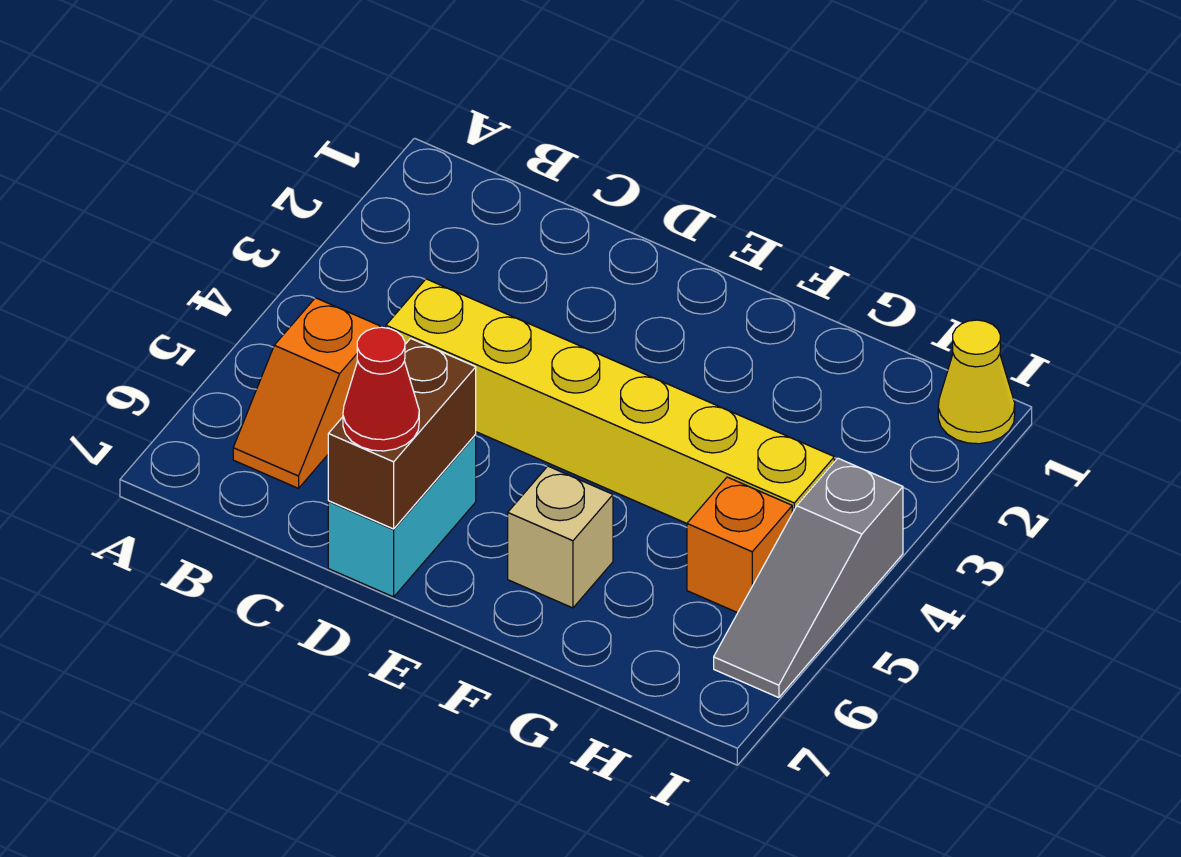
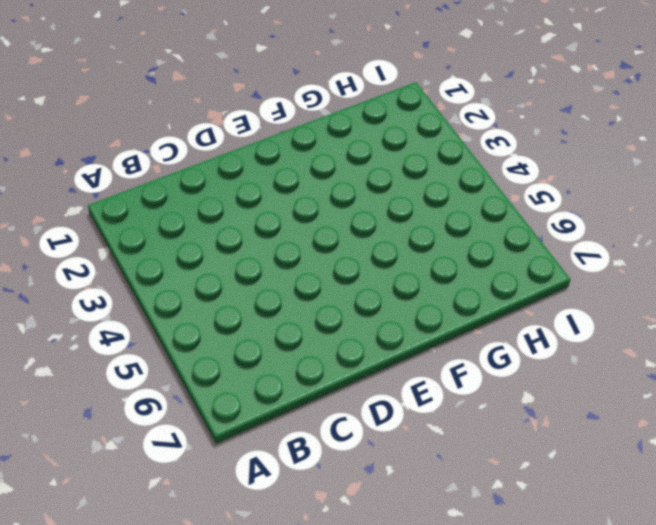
none -> orange slope B5:B6 level 1 top 5
none -> yellow brick C4:H4 level 1

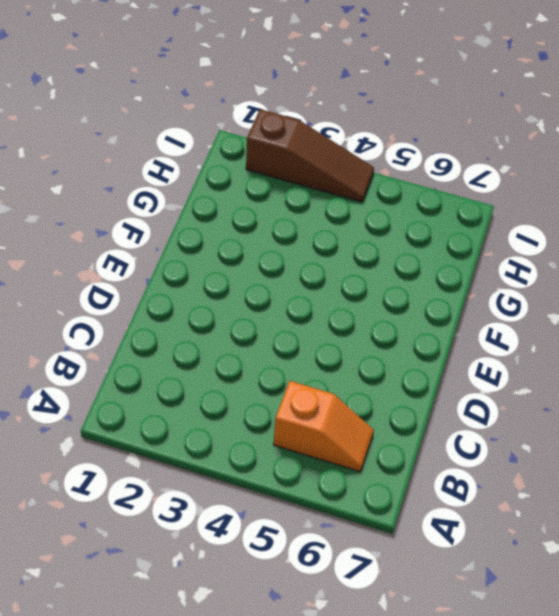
brown slope I2:I4 level 1 top 2 -> grey slope I4:I6 level 1 top 4
none -> yellow brick C4:H4 level 1
none -> cyan brick D6:D7 level 1

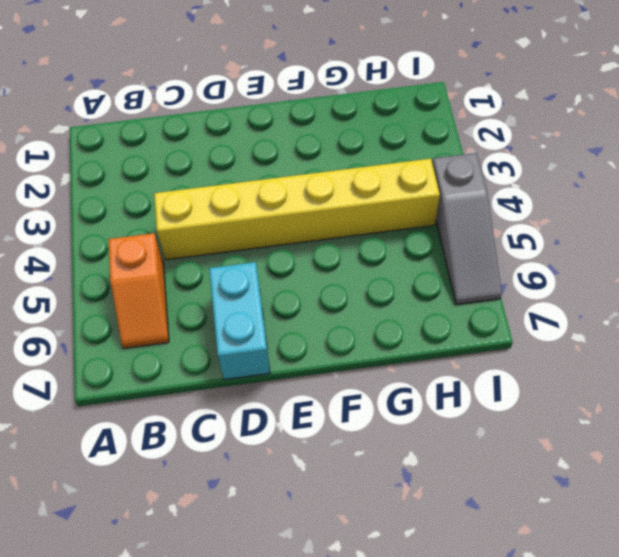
none -> tan brick F6 level 1
none -> orange brick H5 level 1

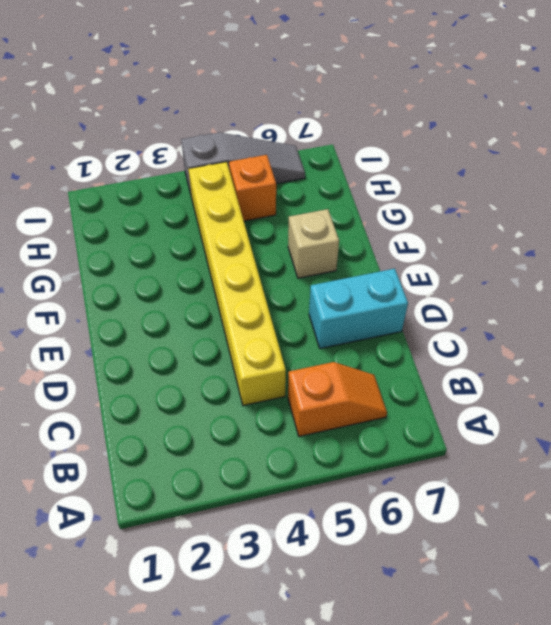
none -> yellow cone I1 level 1
none -> brown brick D6:D7 level 2

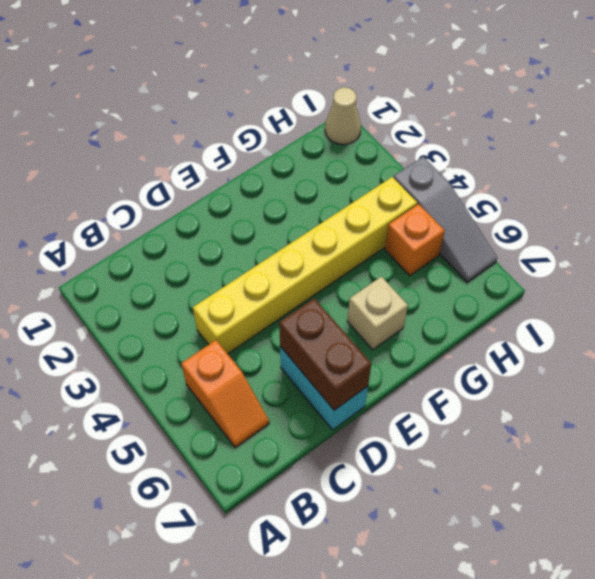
tan cone I1 level 1 -> yellow cone I1 level 1
none -> red cone D7 level 3

